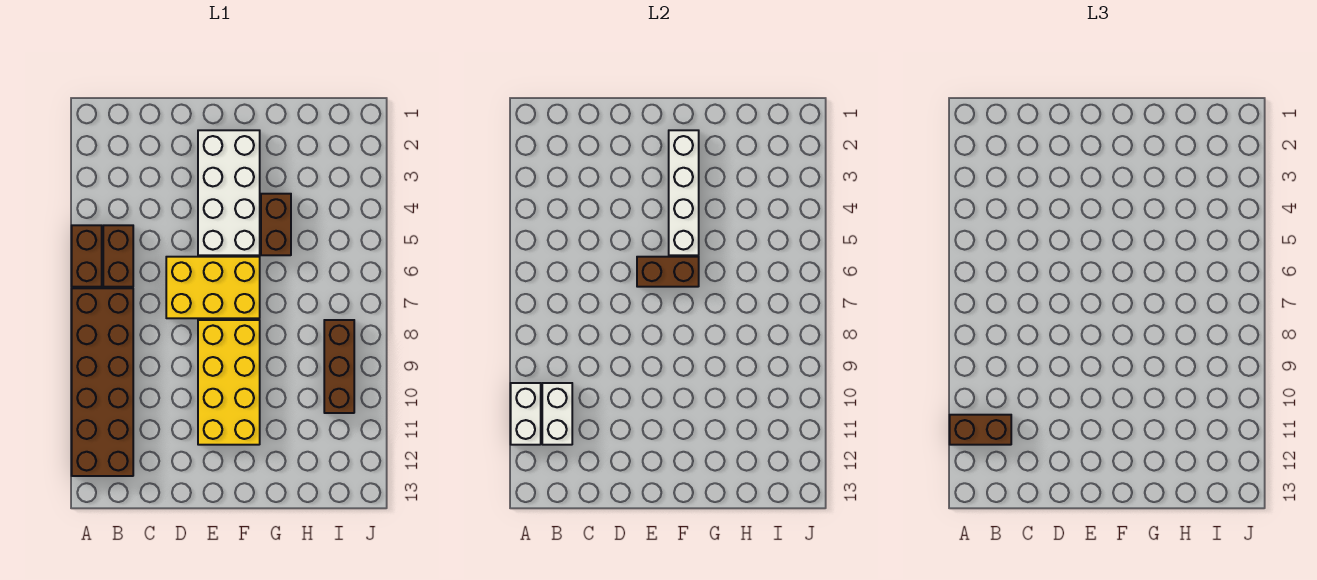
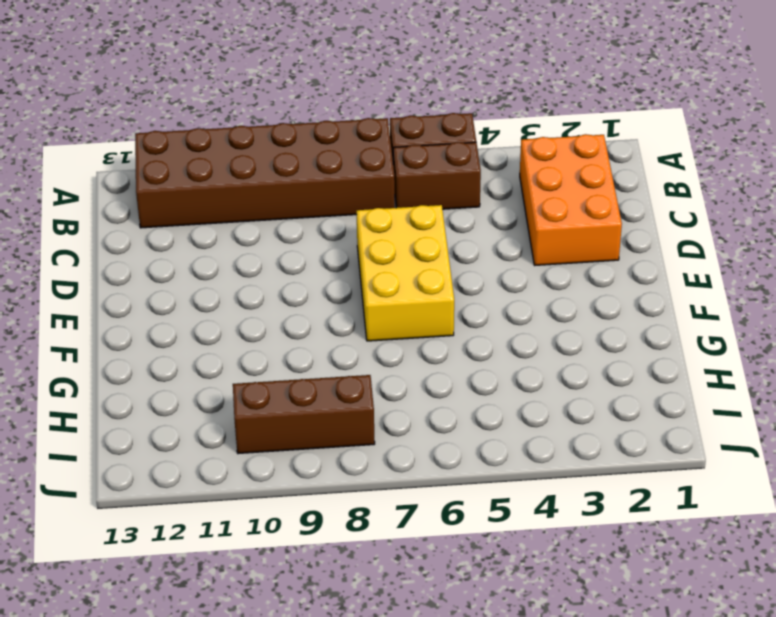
orange brick B2:D3 level 1 -> none
none -> white brick E2:F5 level 1
none -> yellow brick E8:F11 level 1
none -> brown brick G4:G5 level 1

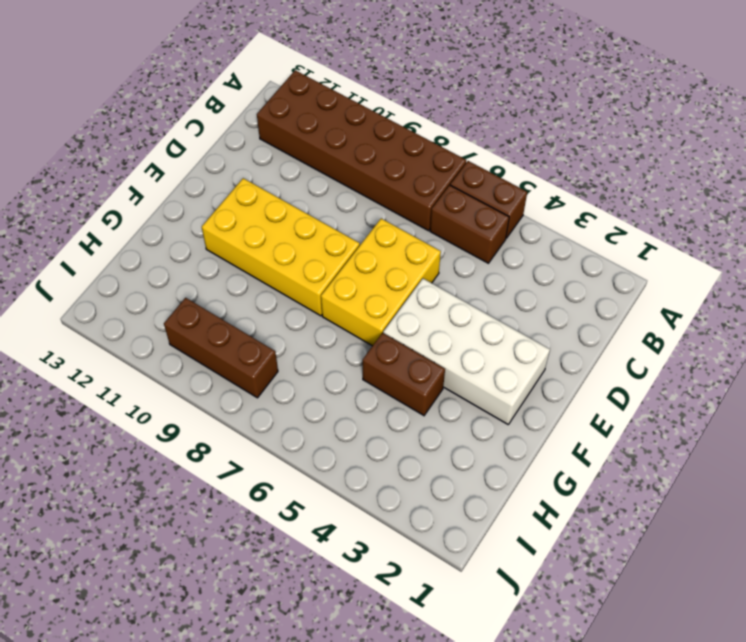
none -> white brick A10:A11 level 2
none -> white brick B10:B11 level 2
none -> brown brick E6:F6 level 2

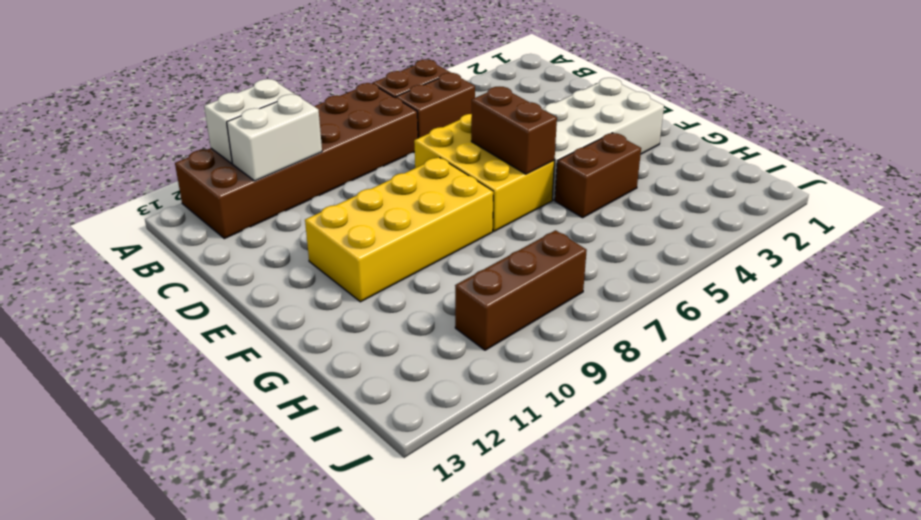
none -> white brick F2:F5 level 2
none -> brown brick A11:B11 level 3

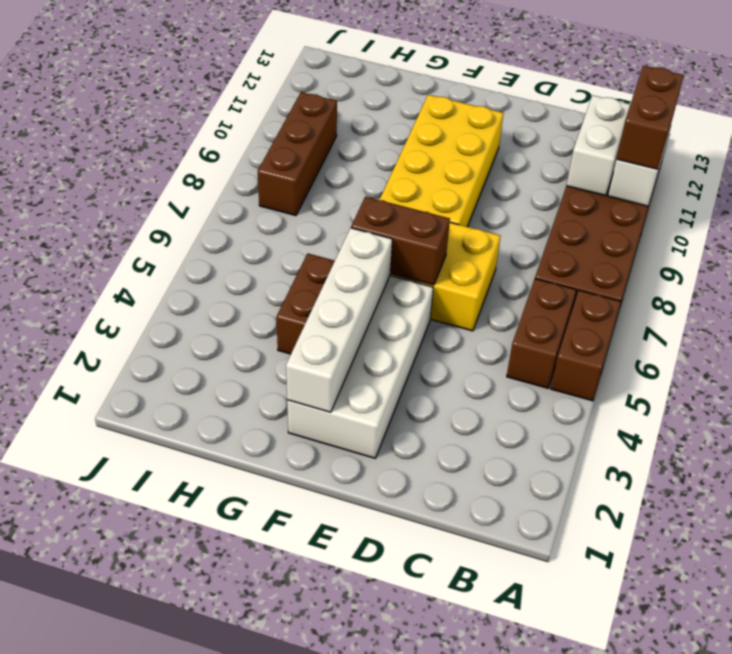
brown brick A10:A11 level 3 -> brown brick A11:B11 level 3

